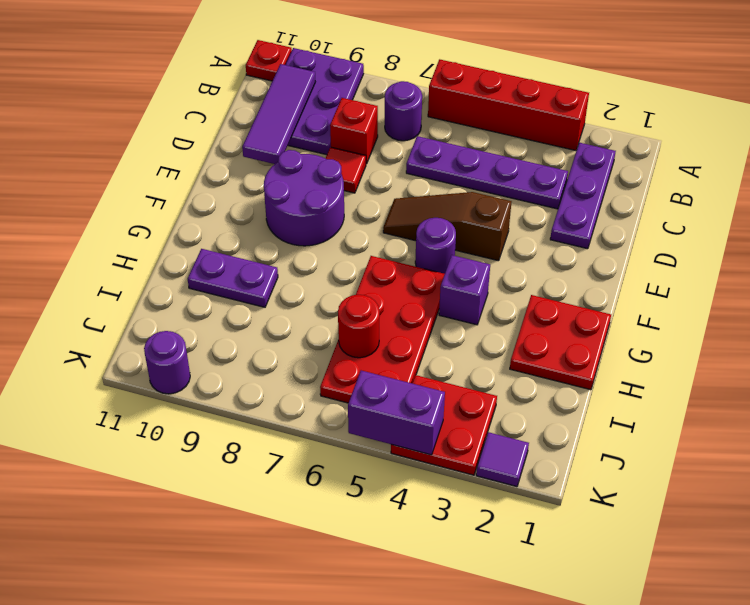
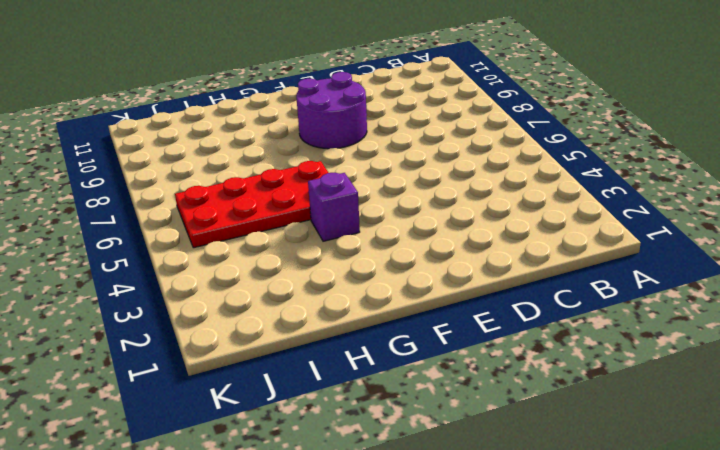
none -> red brick A3:A6 level 1
none -> purple plate A9:C10 level 1
none -> red plate A11 level 1

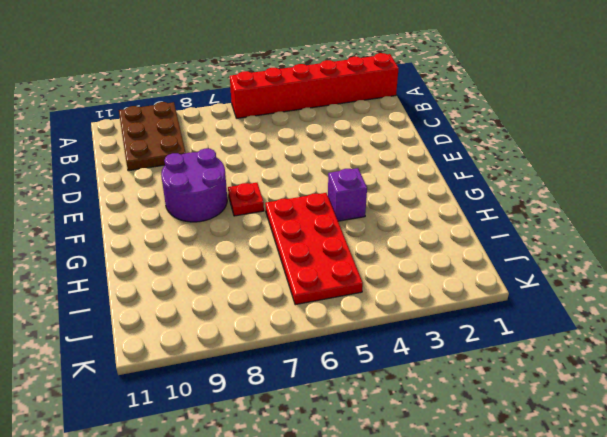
red brick A1:A6 level 1 -> red brick A3:A6 level 1
brown plate A9:C10 level 1 -> purple plate A9:C10 level 1
red plate F7 level 1 -> red plate A11 level 1
none -> purple plate B2:D2 level 1
none -> purple round brick B7 level 1
none -> purple plate C3:C6 level 1

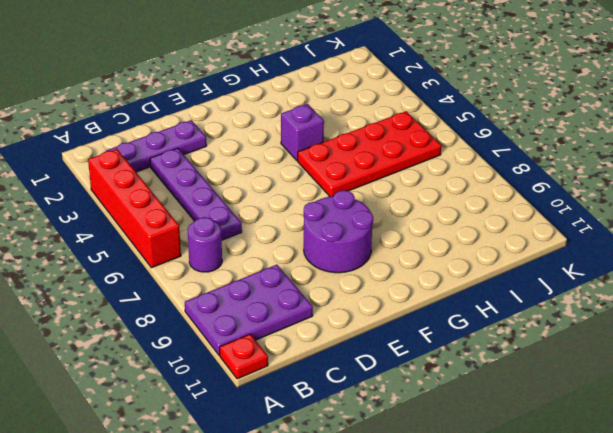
none -> red brick C8 level 1
none -> red tile D8 level 1
none -> brown slope E4:E6 level 1 top 4

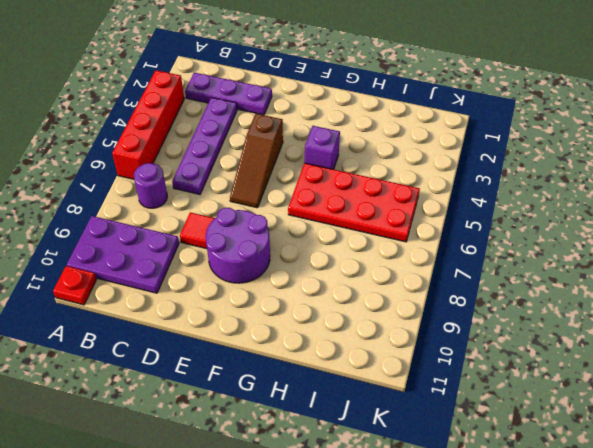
none -> red brick C8 level 1
none -> purple round brick F5 level 1
none -> red plate G1:H2 level 1

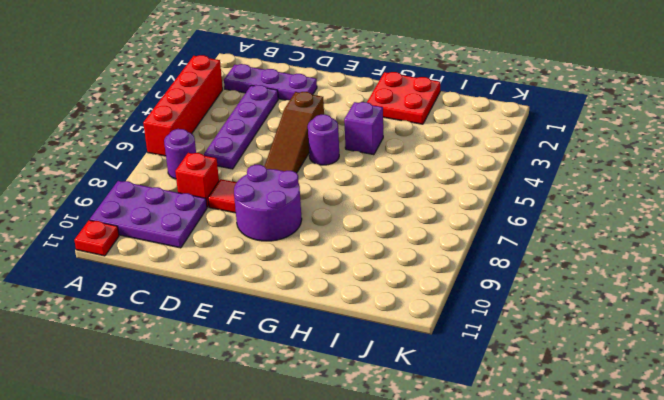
none -> red plate G5:J6 level 1
none -> purple plate H9:H10 level 1
none -> red plate J3:K4 level 1

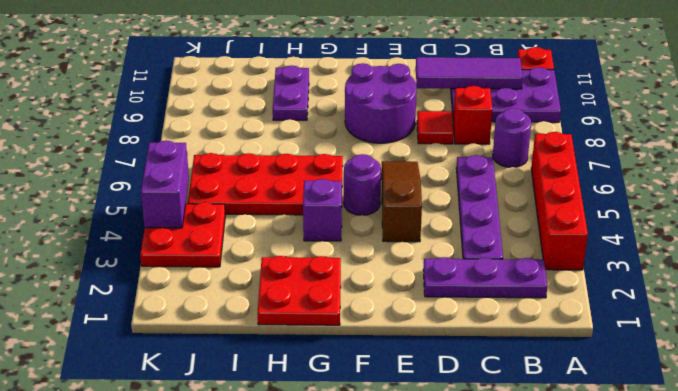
none -> purple tile K2 level 1
none -> purple round brick K10 level 1
none -> red round brick I6 level 2

